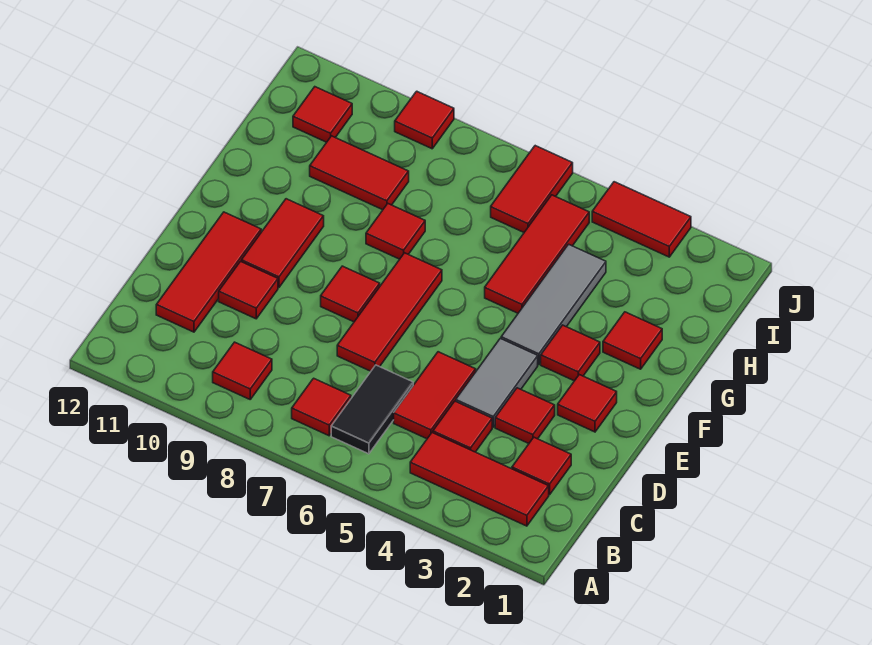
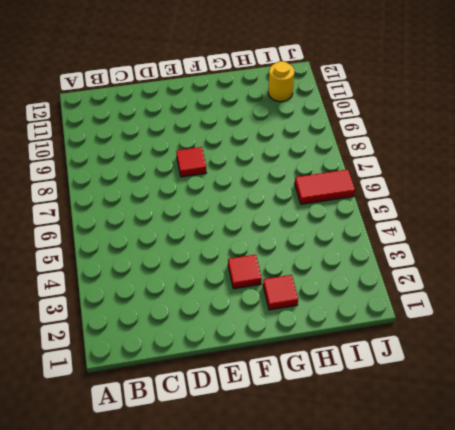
yellow round brick I11 level 1 -> red tile I11 level 1
none -> red tile B2:B4 level 1
none -> black tile B6:C6 level 1
none -> red tile B7 level 1

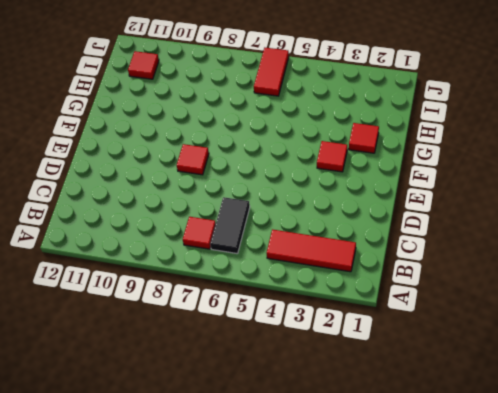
none -> red tile B9 level 1
none -> red tile C2 level 1
none -> red tile C4 level 1

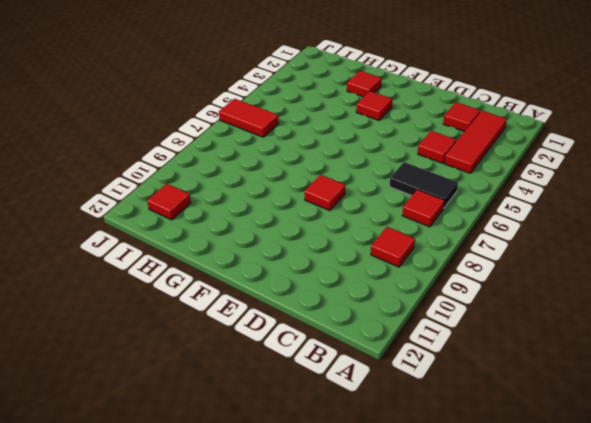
none -> red tile C5:D5 level 1
none -> red tile C11:E11 level 1
none -> red tile D3 level 1

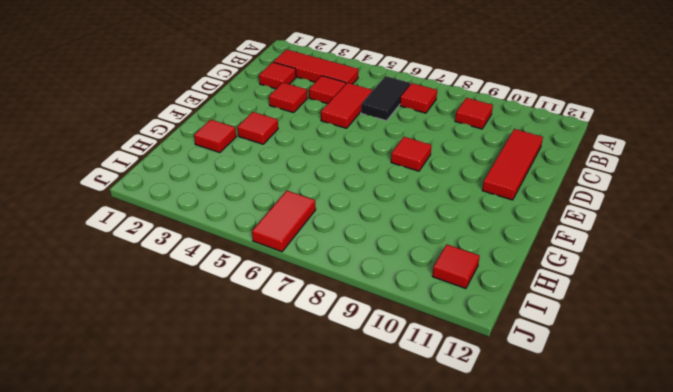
none -> grey tile D4:E4 level 1
none -> red tile D7:F7 level 1
none -> red tile D10 level 1

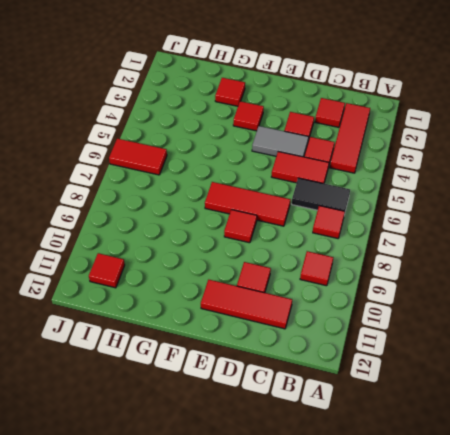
none -> red tile E2 level 1
none -> red tile E10:F10 level 1
none -> grey tile F4:H4 level 1

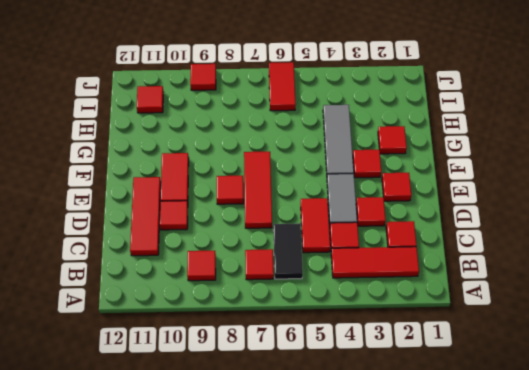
none -> red tile G5:I5 level 1
none -> red tile G8 level 1
none -> red tile H9:H10 level 1

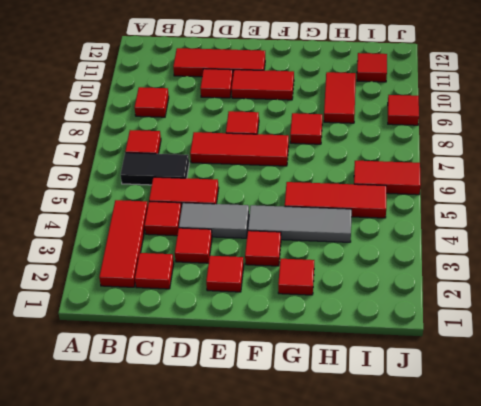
none -> red tile J3:J4 level 1

